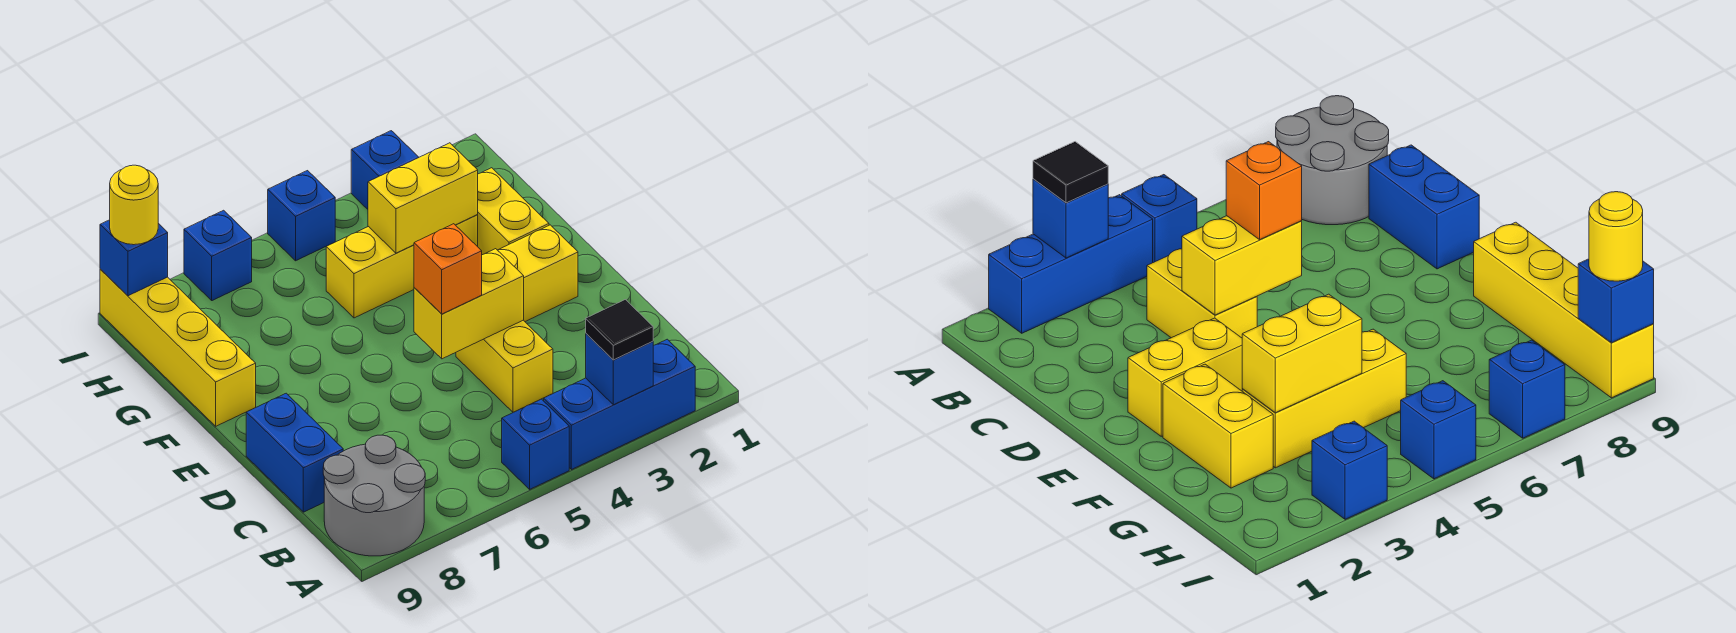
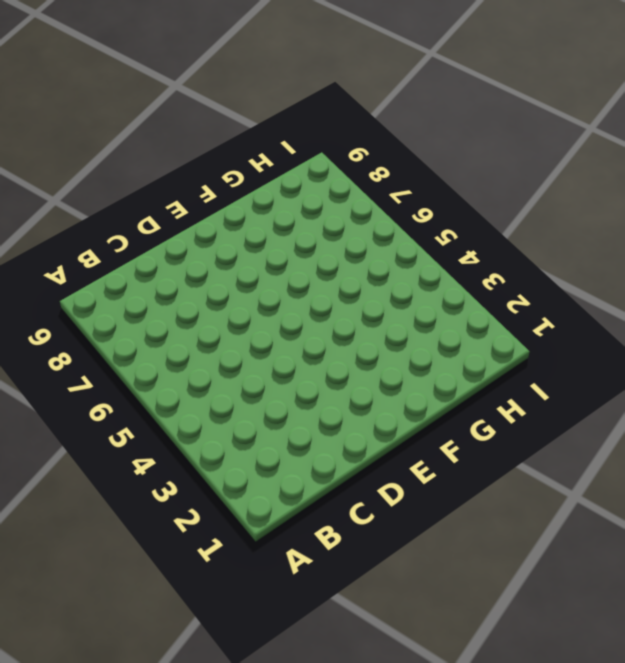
none -> blue brick A2:A4 level 1
none -> blue brick A5 level 1
none -> grey round brick A8:B9 level 1

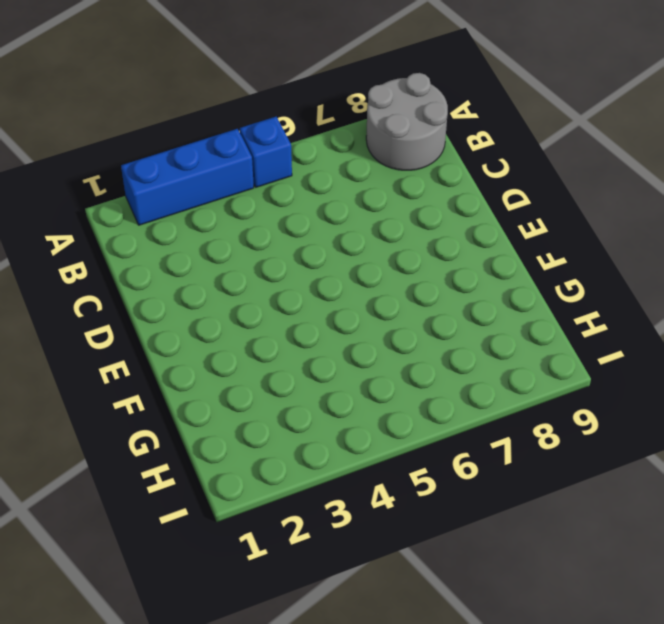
none -> yellow brick C4:D4 level 1
none -> blue brick C9:D9 level 1
none -> yellow brick E2:E3 level 1

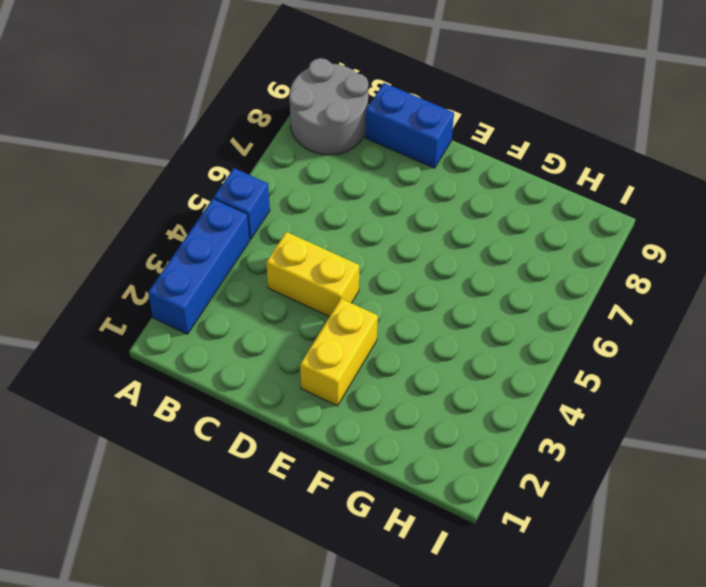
none -> yellow brick F2:G2 level 1
none -> yellow brick F9:I9 level 1
none -> yellow brick G3:G5 level 1

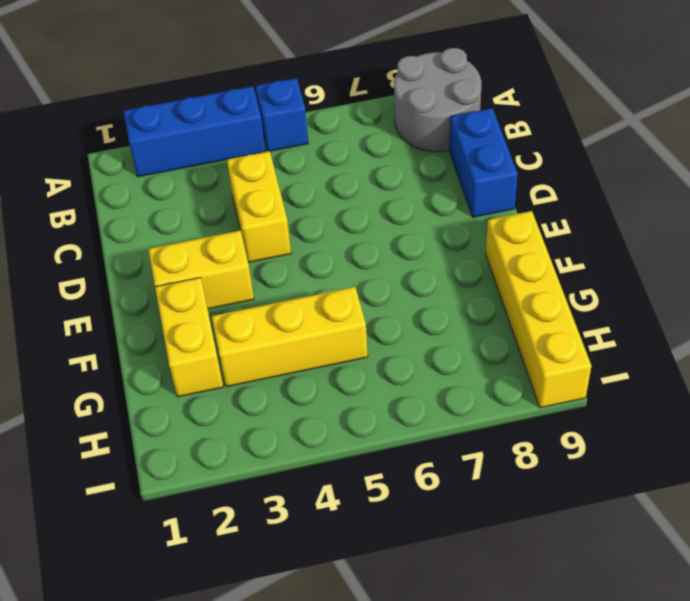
none -> blue brick I3 level 1
none -> blue brick I5 level 1
none -> blue brick I7 level 1

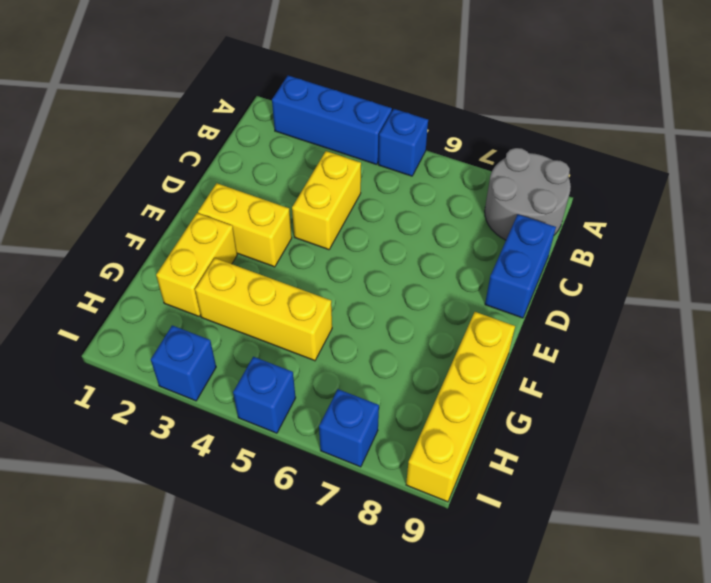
none -> blue brick A3 level 2
none -> yellow brick D4:D5 level 2
none -> yellow brick G3:G4 level 2

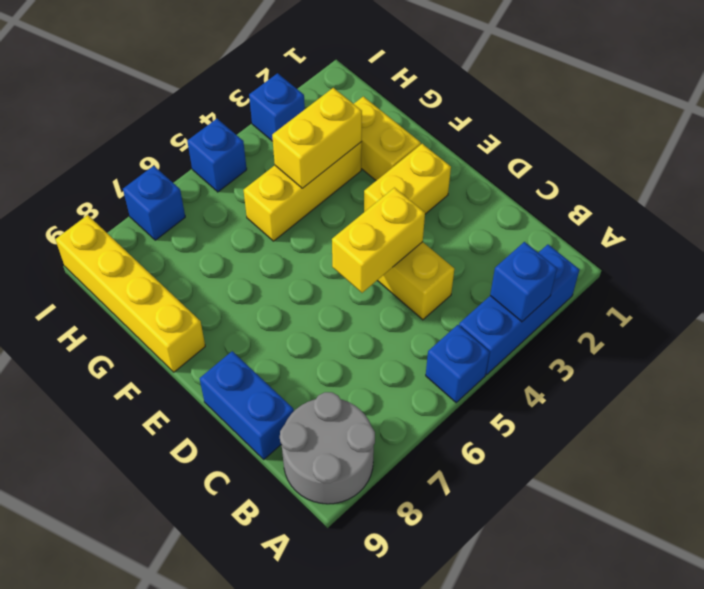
none -> blue brick I9 level 2
none -> black tile A3 level 3
none -> orange brick D5 level 3

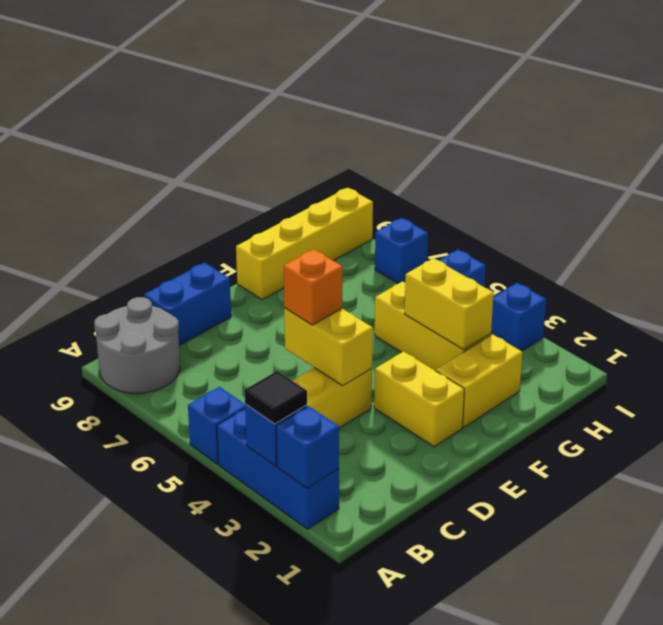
blue brick A2 level 2 -> blue brick I9 level 2
none -> yellow round brick I9 level 3

